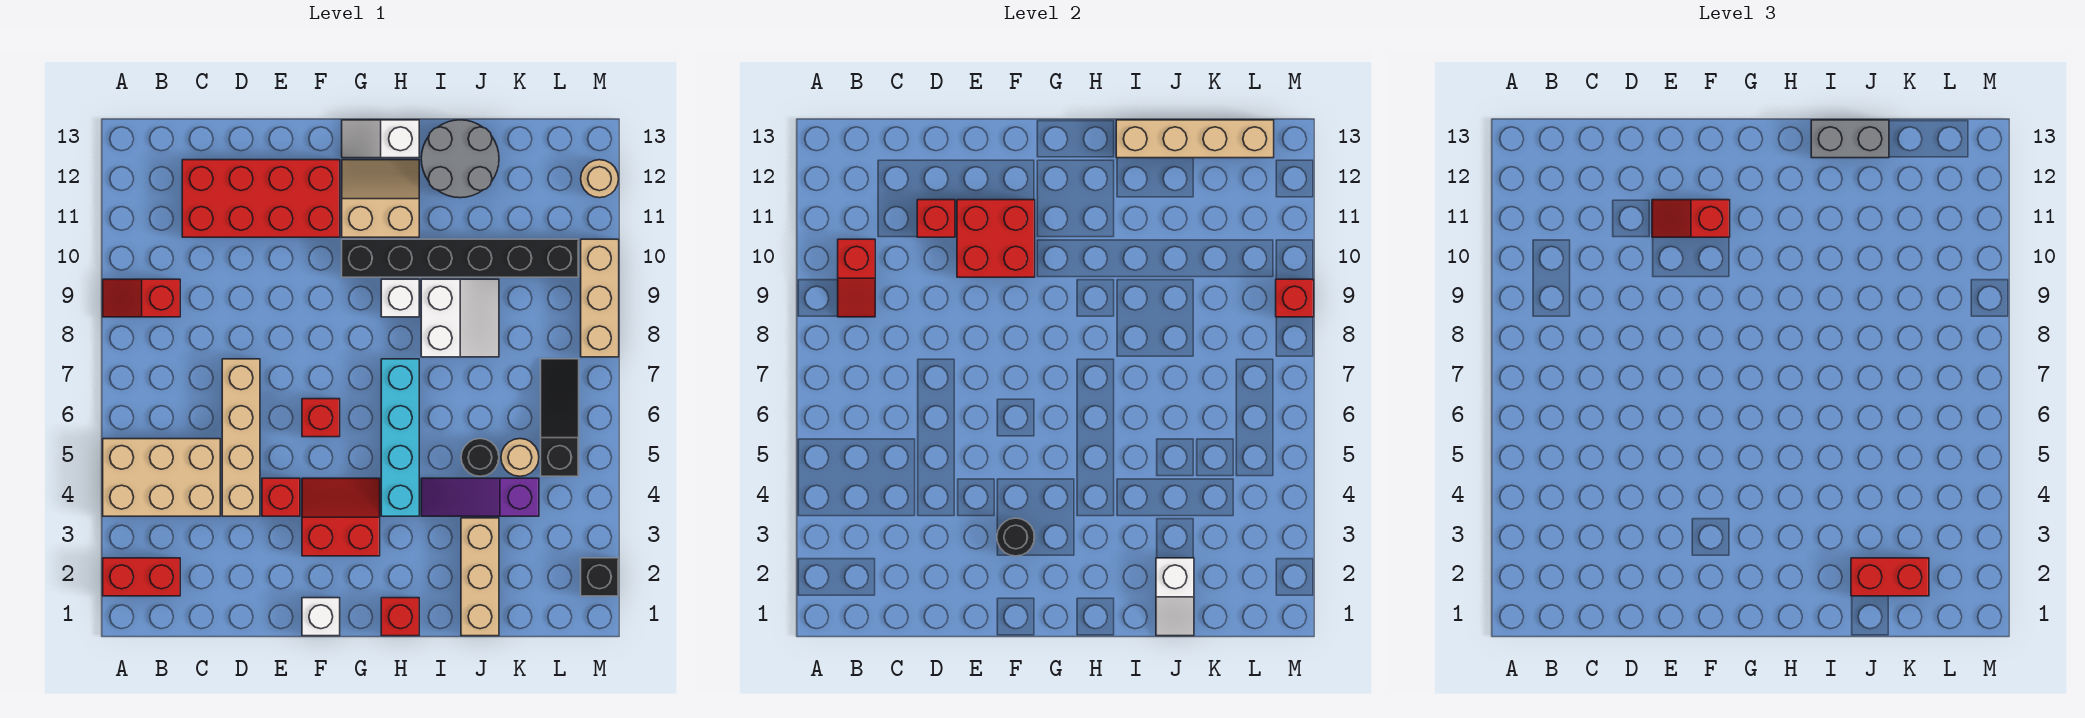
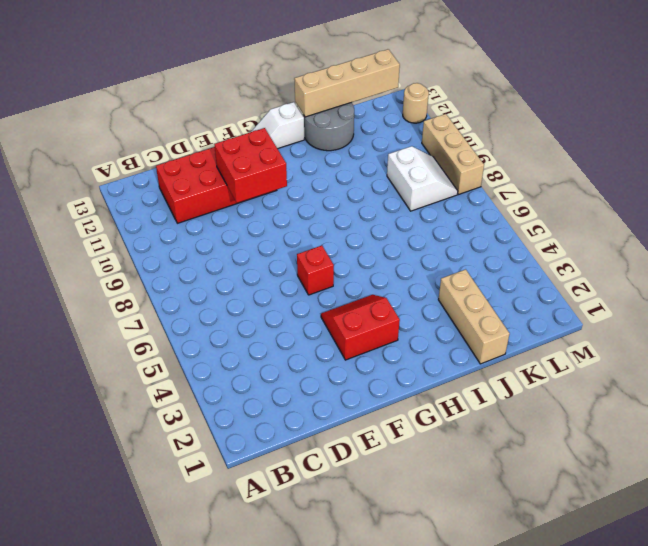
white slope K8:L9 level 1 top K -> white slope I8:J9 level 1 top I
none -> red brick A2:B2 level 1
none -> tan brick A4:C5 level 1
none -> red slope A9:B9 level 1 top B
none -> tan brick D4:D7 level 1

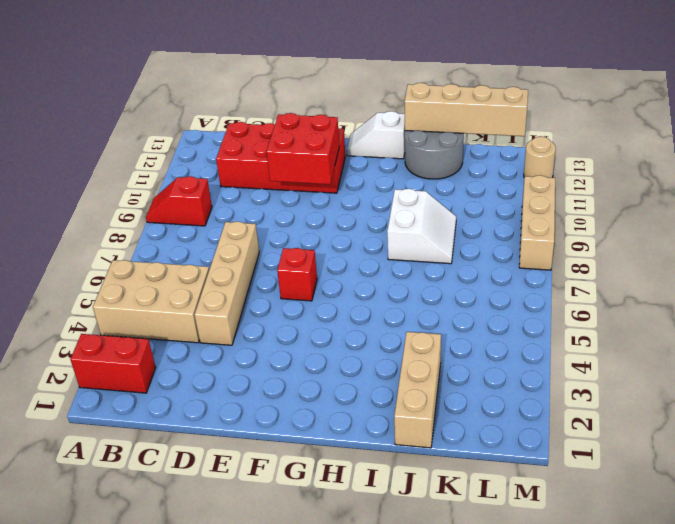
none -> red brick E4 level 1
none -> white brick F1 level 1
none -> red slope F3:G4 level 1 top 3
none -> black brick G10:L10 level 1

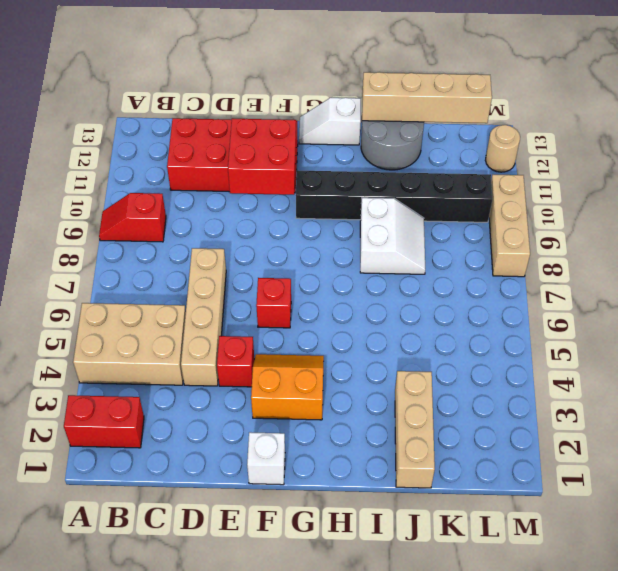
orange slope F3:G4 level 1 top 3 -> red slope F3:G4 level 1 top 3
none -> tan slope G11:H12 level 1 top 11
none -> red brick H1 level 1
none -> cyan brick H4:H7 level 1
none -> white brick H9 level 1

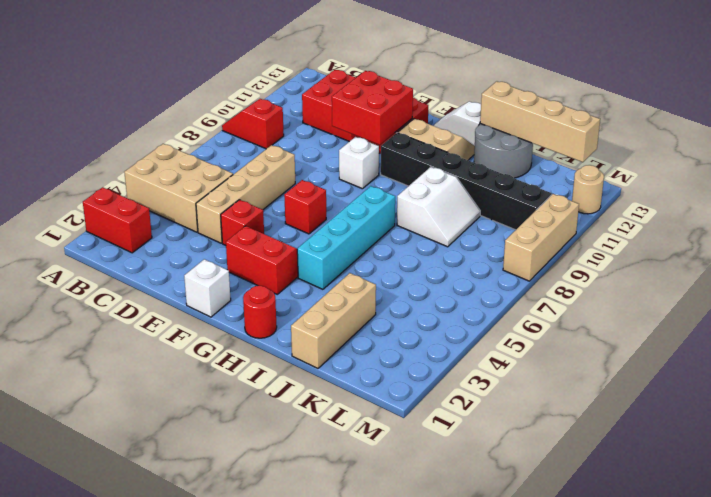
white brick F9 level 1 -> white brick H9 level 1
red round brick H1 level 1 -> red brick H1 level 1
none -> purple slope I4:K4 level 1 top K
none -> black round brick J5 level 1
none -> tan round brick K5 level 1
none -> black slope L5:L7 level 1 top 5

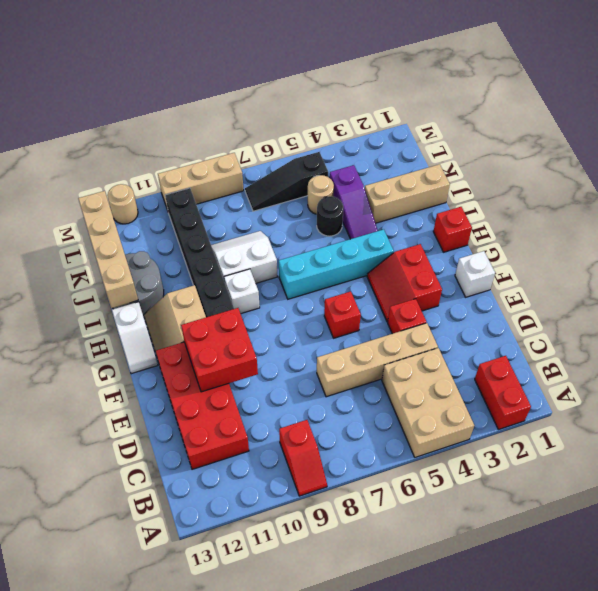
none -> black brick M2 level 1
none -> red slope B9:B10 level 2 top 10
none -> red brick D11 level 2
none -> black round brick F3 level 2

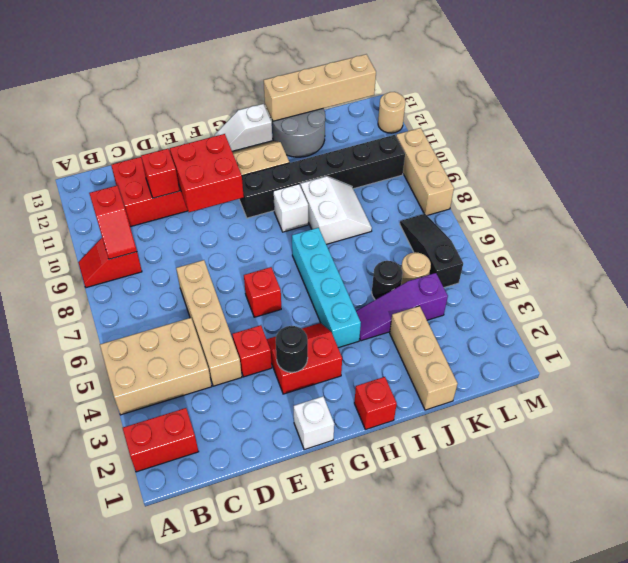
none -> black brick M2 level 1
none -> white slope J1:J2 level 2 top 2
none -> red brick M9 level 2
none -> red slope E11:F11 level 3 top F

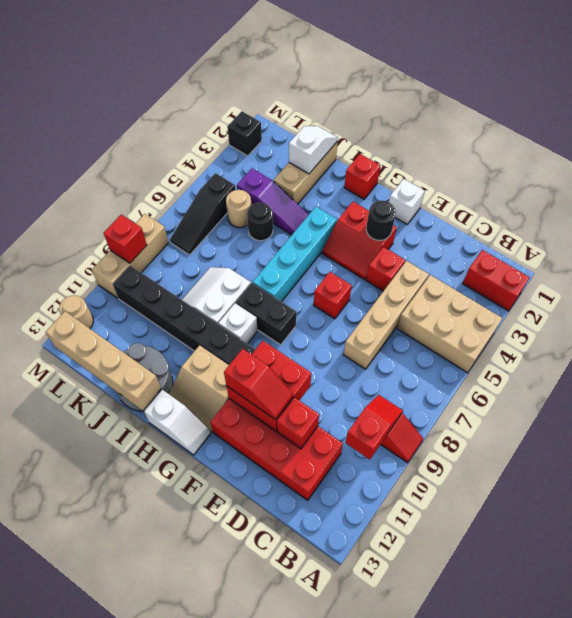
black brick G8:H8 level 1 -> none
none -> grey brick I13:J13 level 3
none -> red brick J2:K2 level 3

